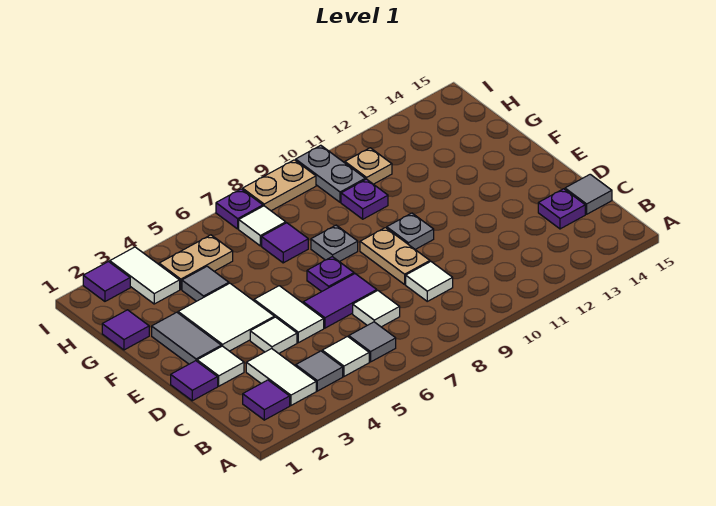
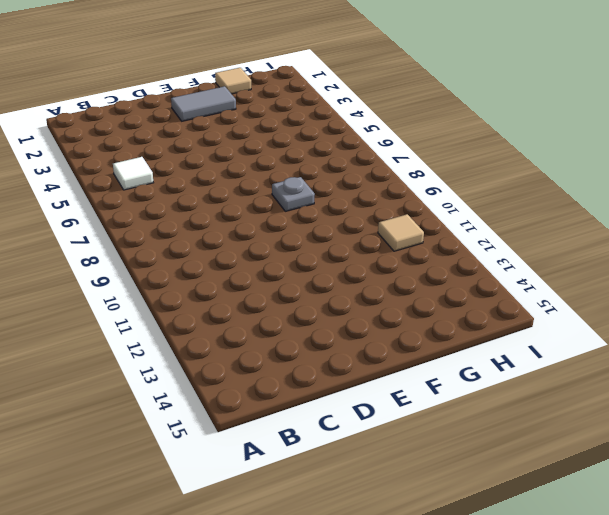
tan tile G1 level 1 -> purple tile G1 level 1
tan tile H11 level 1 -> tan plate H11 level 1
none -> purple tile B2 level 1
none -> white tile B3:C3 level 1
none -> grey tile B4 level 1
none -> grey tile B6 level 1

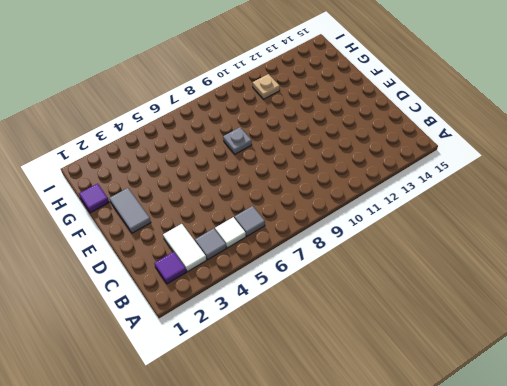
none -> white tile C7 level 1
none -> white tile C9 level 1
none -> purple plate C14 level 1
none -> grey tile C15 level 1

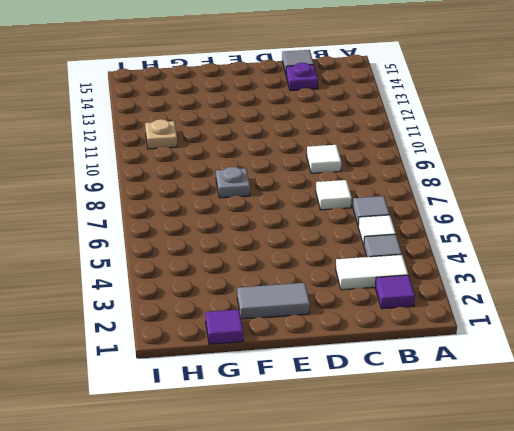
none -> purple tile D1 level 1
none -> white tile D2 level 1
none -> white tile D4 level 1
none -> white tile D5:E5 level 1

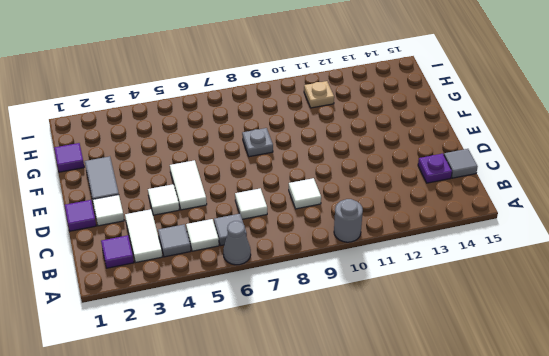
grey cone A6 level 1 -> none
grey round brick A10 level 1 -> none
none -> purple tile D6:D7 level 1
none -> tan plate D9:E9 level 1
none -> white tile E3:F4 level 1
none -> purple plate E7 level 1

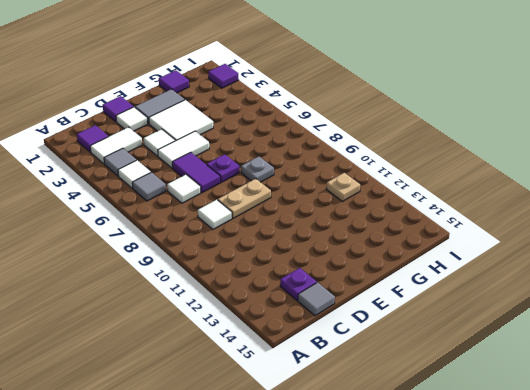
none -> grey plate E10 level 1
none -> grey tile G4 level 1
none -> purple tile G7 level 1
none -> purple plate G10 level 1

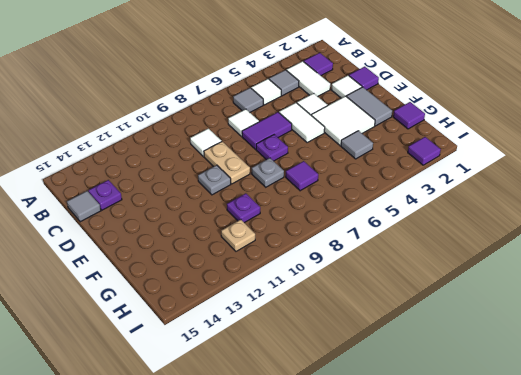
none -> white tile H3:I3 level 1
none -> tan plate H4:H5 level 1
none -> white tile H7 level 1
none -> grey plate H10:I10 level 1

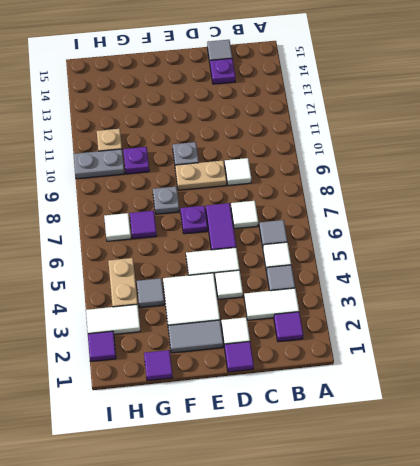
none -> purple plate I7 level 1
none -> tan plate I8:I9 level 1

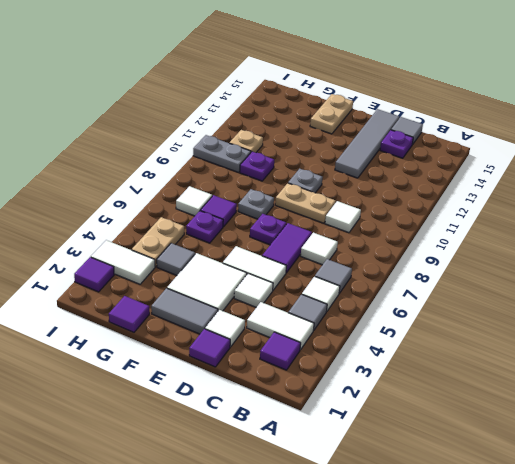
grey tile D12:D15 level 1 -> none
tan plate F14:F15 level 1 -> tan plate I8:I9 level 1
purple plate G6 level 1 -> purple plate I7 level 1

